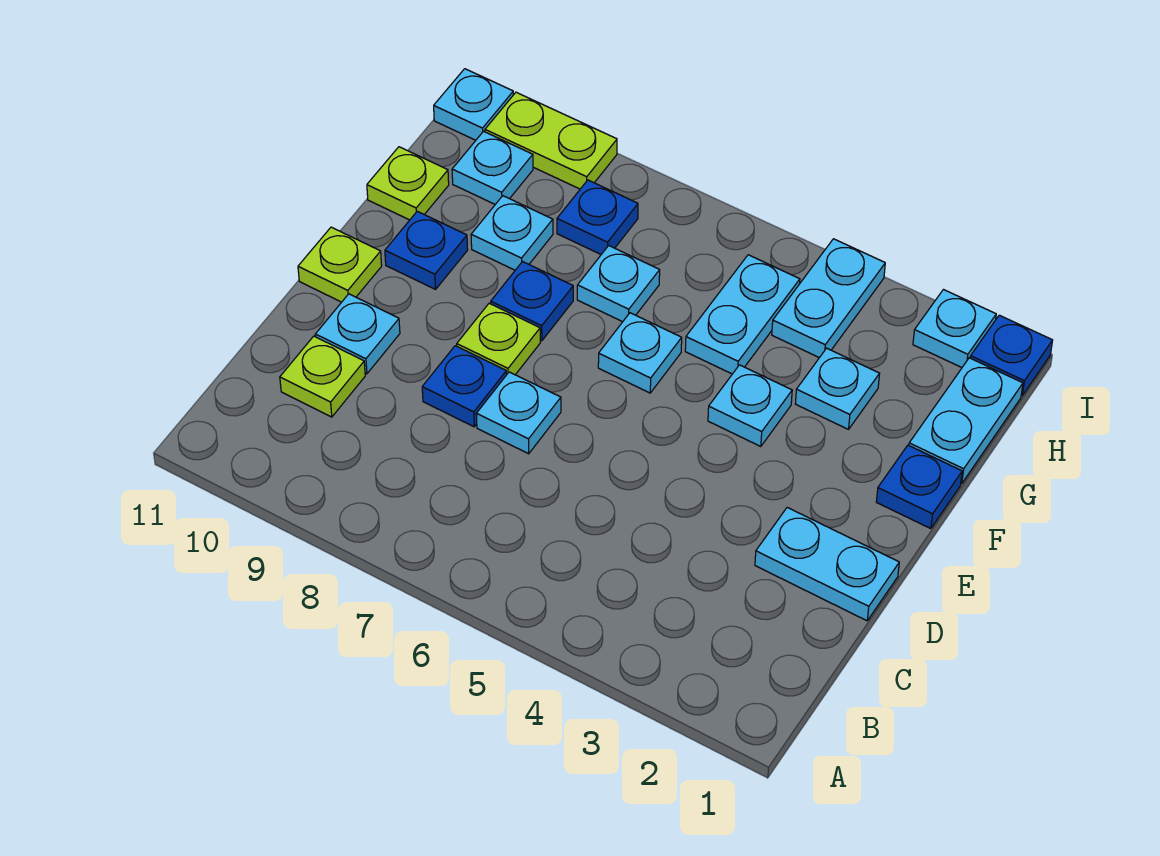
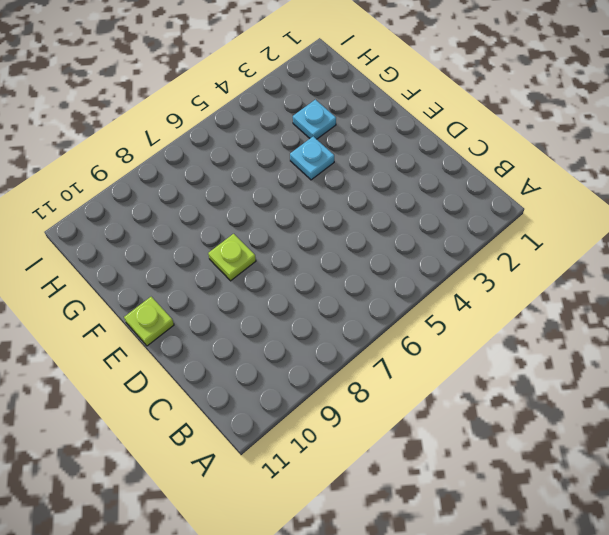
none -> lime plate C10 level 1
none -> cyan plate D1:D2 level 1
none -> cyan plate D7 level 1

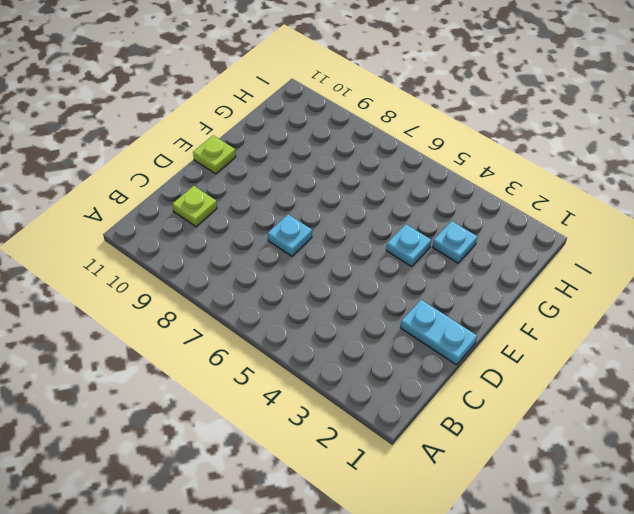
none -> blue plate D8 level 1
none -> cyan plate D10 level 1
none -> lime plate E8 level 1

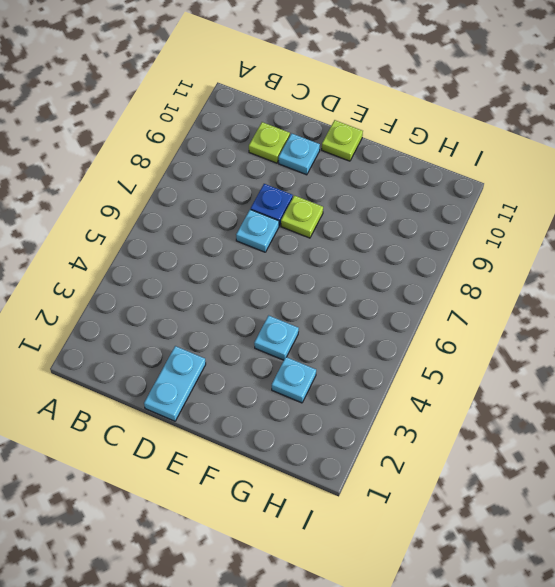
none -> blue plate F1 level 1
none -> cyan plate F6 level 1
none -> blue plate F8 level 1

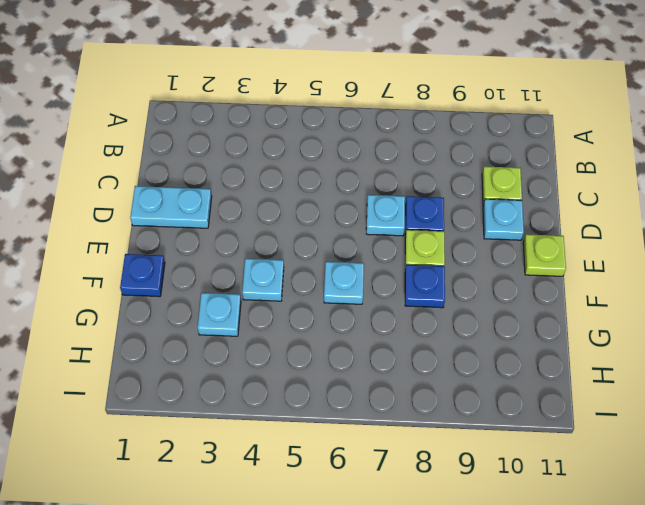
none -> blue plate F10 level 1
none -> cyan plate G1:H1 level 1
none -> cyan plate G5:H5 level 1

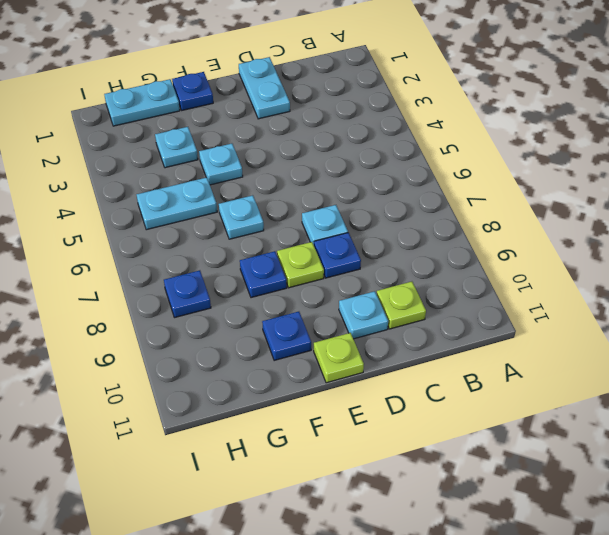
none -> cyan plate G7 level 1
none -> cyan plate G9 level 1
none -> lime plate G11 level 1

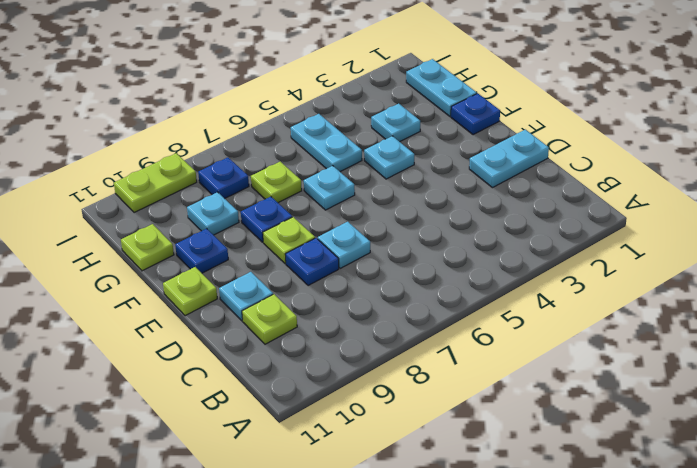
lime plate G7 level 1 -> cyan plate G7 level 1
none -> cyan plate H4:I4 level 1
none -> cyan plate H10 level 1
none -> blue plate I1 level 1

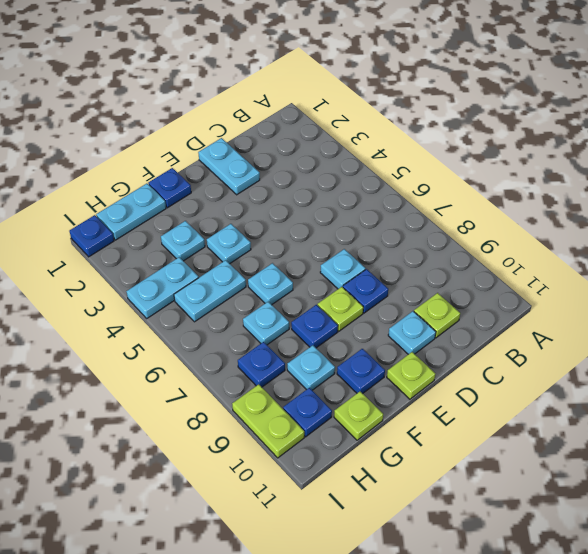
blue plate H10 level 1 -> cyan plate H10 level 1
none -> cyan plate I2 level 1
none -> cyan plate I11 level 1

